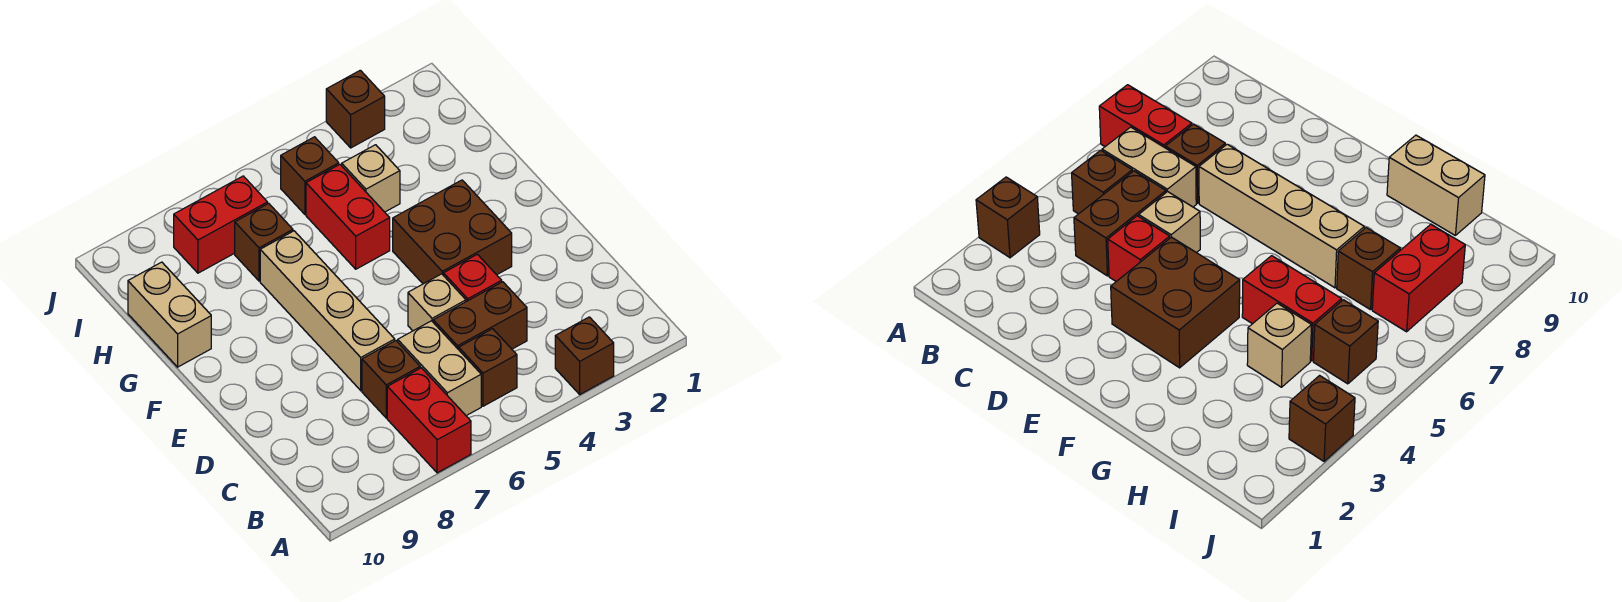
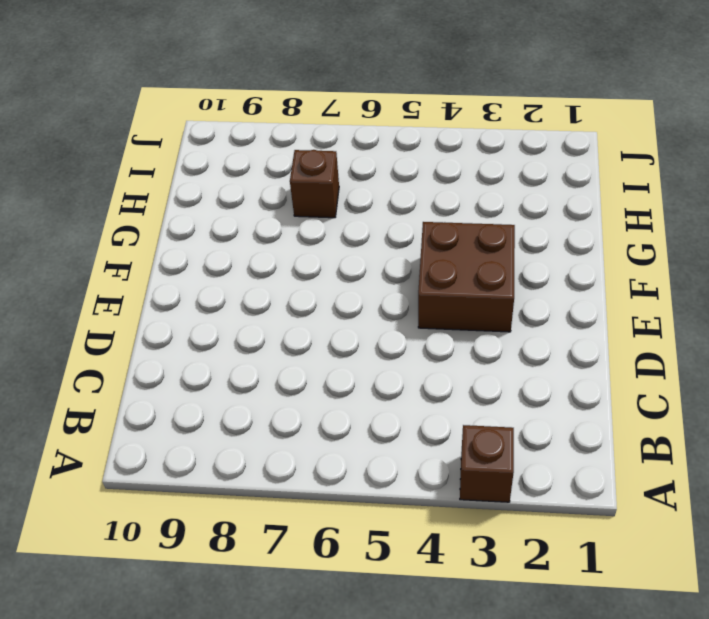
none -> red brick A7:B7 level 1
none -> brown brick B5 level 1
none -> tan brick B6:C6 level 1

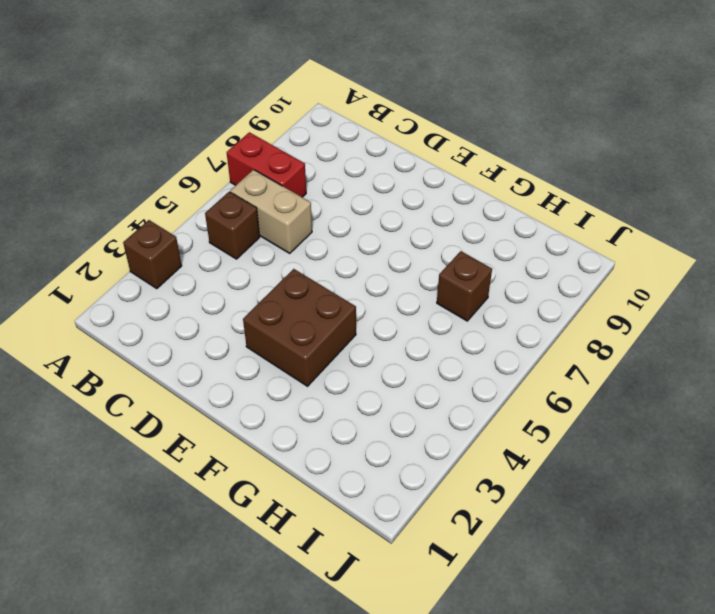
none -> brown brick C4:C5 level 1
none -> brown brick C7 level 1
none -> red brick D4 level 1

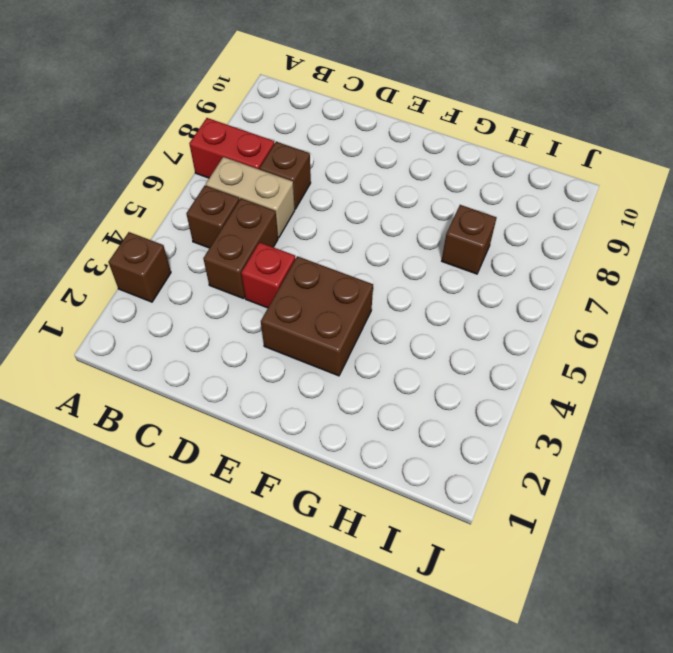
none -> tan brick D5 level 1
none -> tan brick D7:G7 level 1
none -> red brick G5:H5 level 1

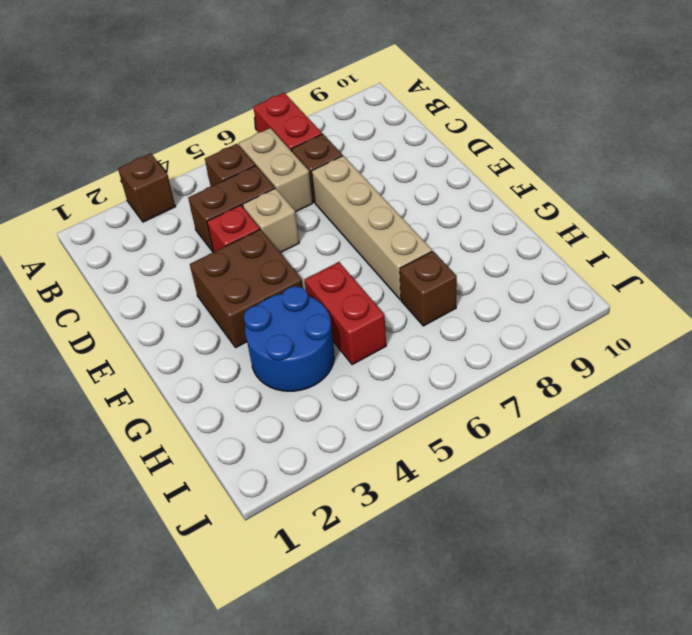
blue round brick G3:H4 level 1 -> tan brick H4 level 1
none -> tan brick G10:H10 level 1
none -> brown brick I5 level 1
none -> red brick I7:I8 level 1

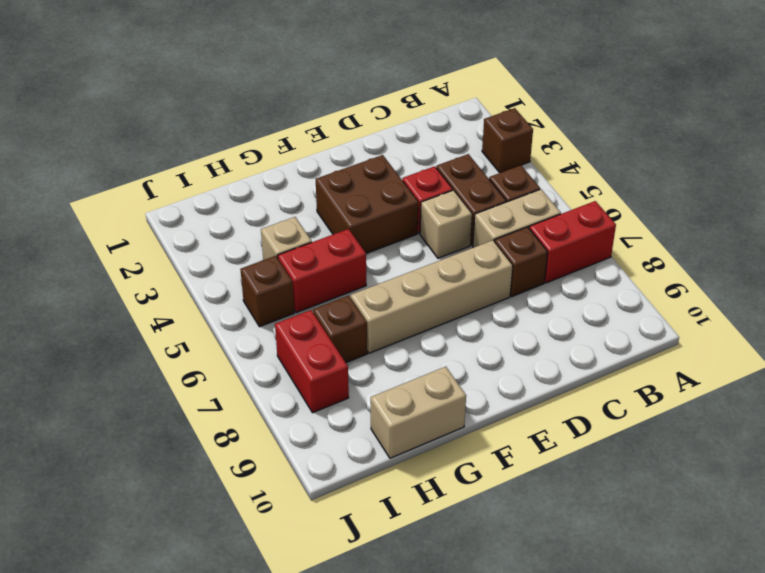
none -> brown brick J3 level 1

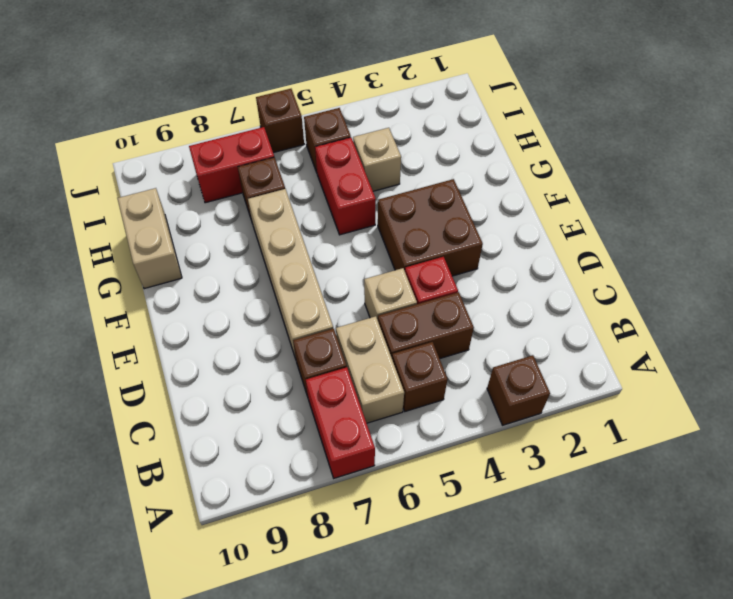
brown brick J6 level 1 -> brown brick J3 level 1

